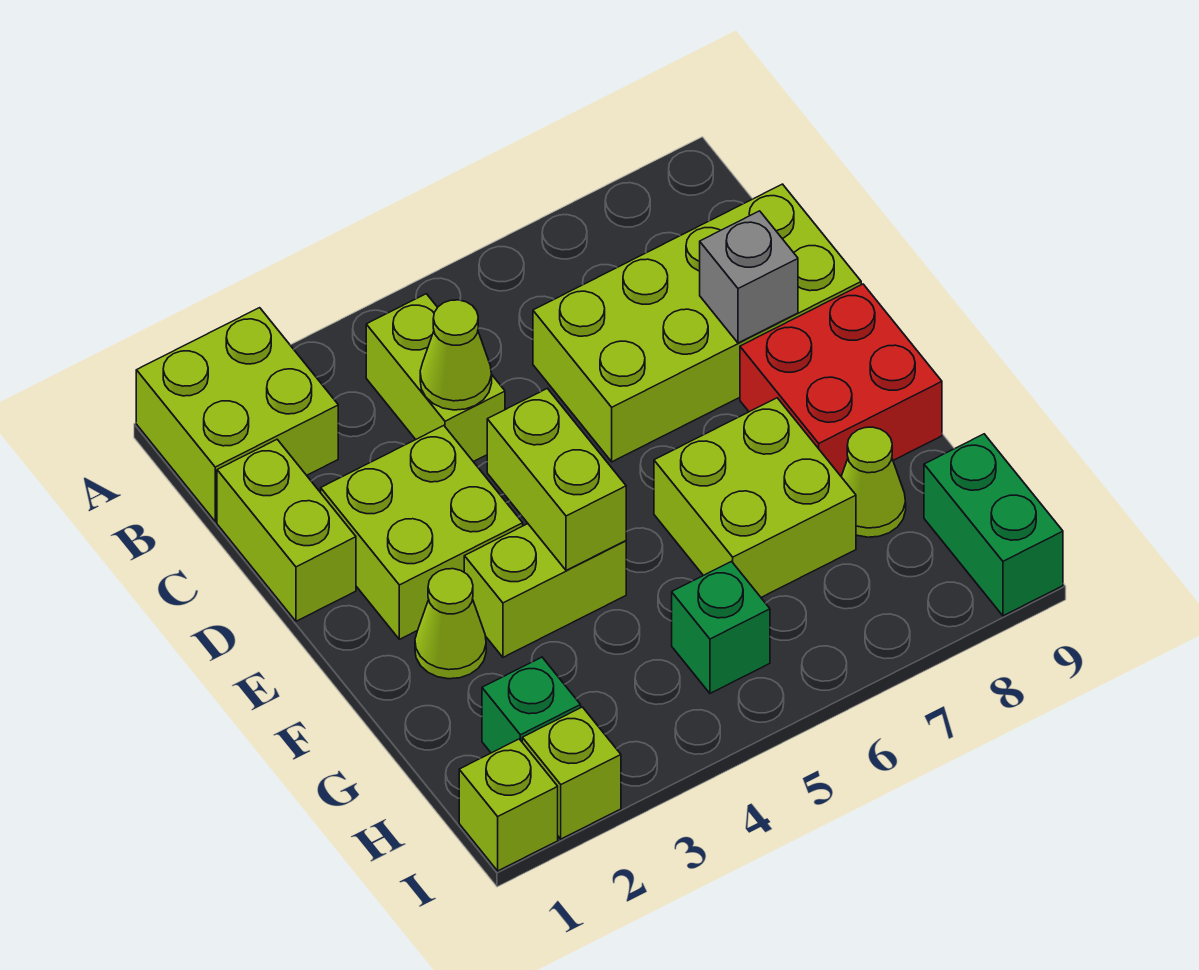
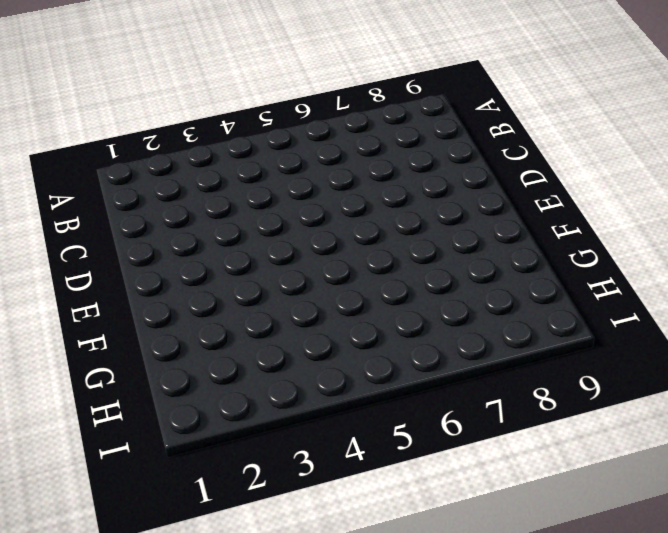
none -> lime brick A1:B2 level 1
none -> lime brick B4:C4 level 1
none -> lime brick C1:D1 level 1

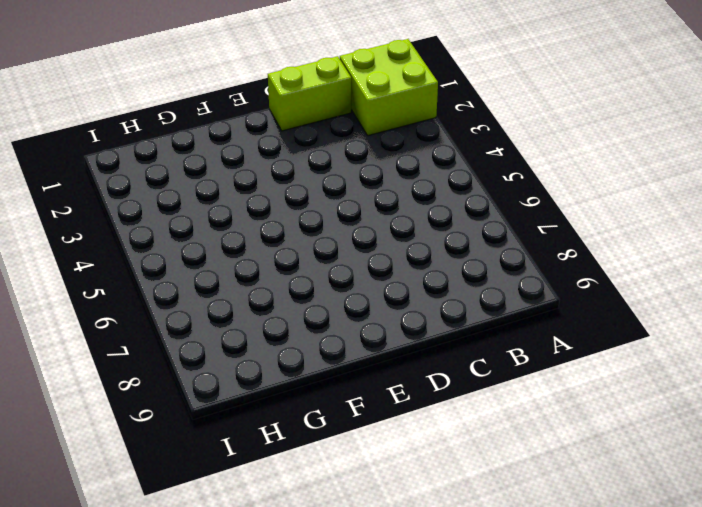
none -> lime brick B4:C4 level 1
none -> lime brick C6:D9 level 1
none -> lime brick D2:E3 level 1

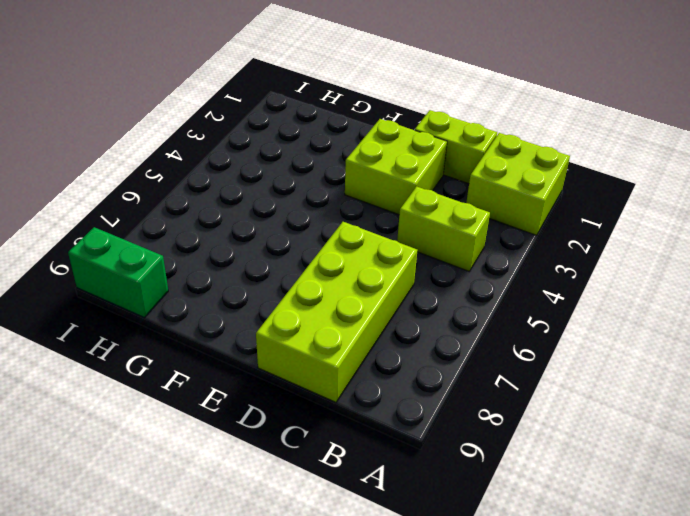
none -> red brick E8:F9 level 1
none -> lime cone F2 level 1
none -> lime brick F3:F4 level 1

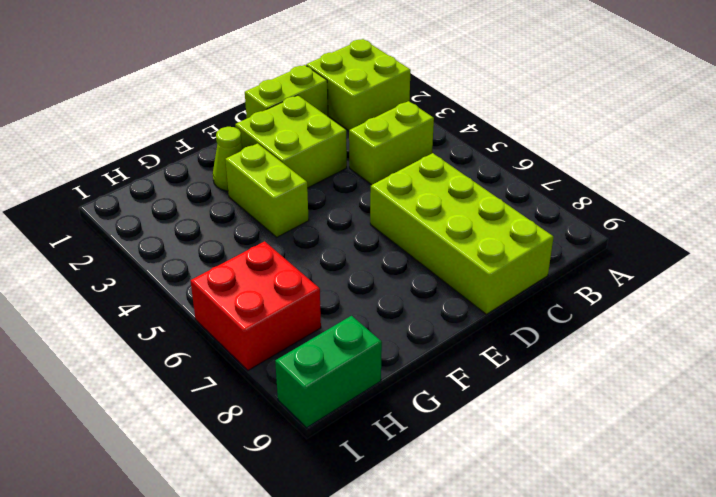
red brick H6:I7 level 1 -> red brick E8:F9 level 1
none -> lime brick F6:G7 level 1
none -> lime cone G8 level 1
none -> green brick H2 level 1

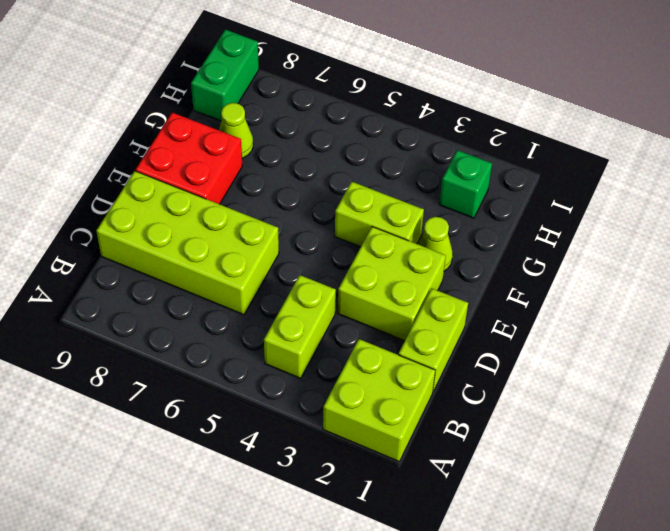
none -> lime brick F6:G7 level 1
none -> green brick H5 level 1
none -> lime brick I1 level 1

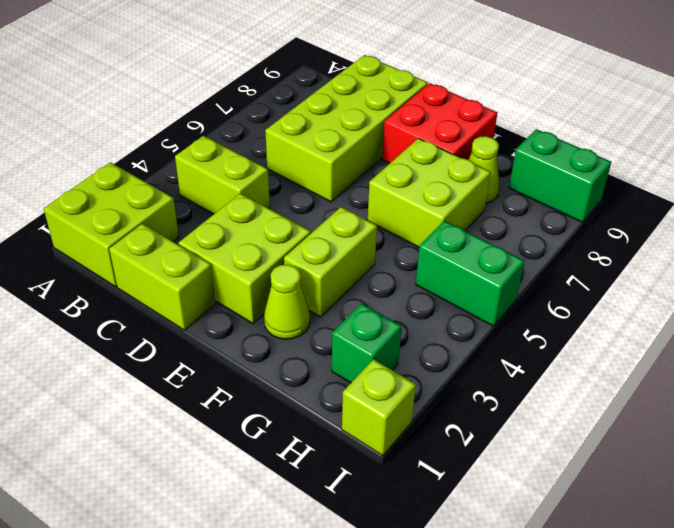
green brick H5:I5 level 1 -> green brick H5 level 1
none -> lime brick I2 level 1
none -> lime cone C4 level 2
none -> grey brick D8 level 2

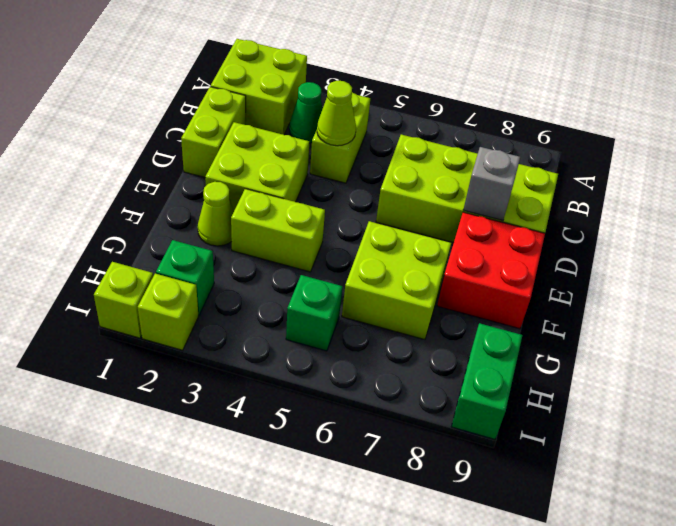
green cone B3 level 1 -> none
none -> lime cone G8 level 1
none -> lime brick E4:F4 level 2

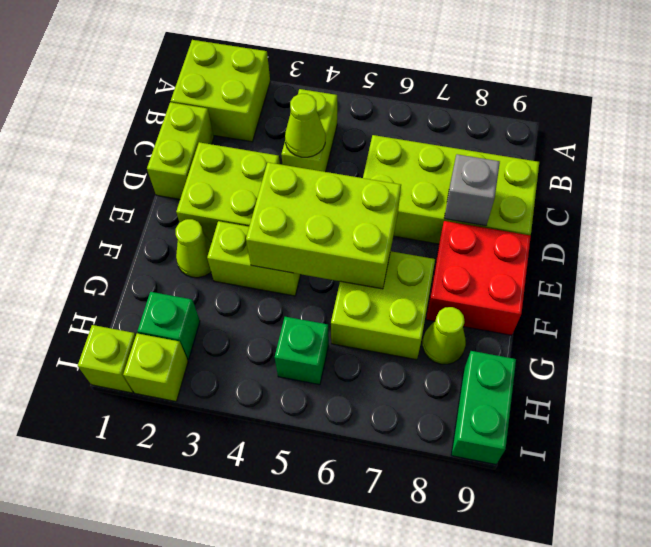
lime brick E4:F6 level 2 -> lime brick E4:F4 level 2

